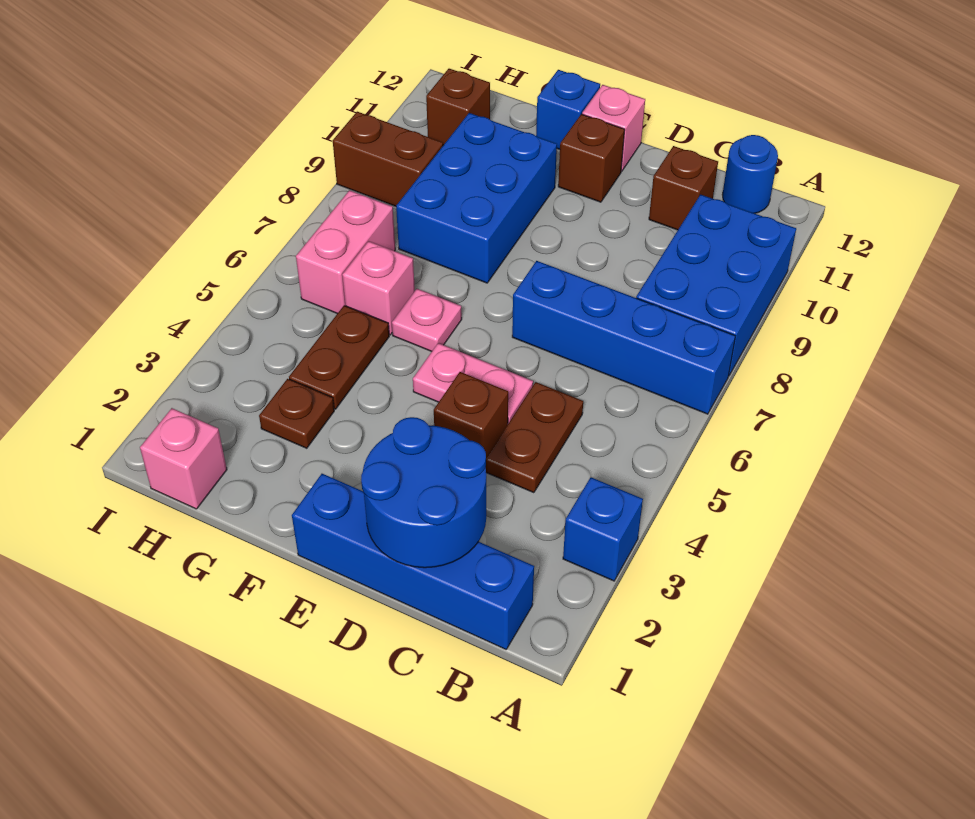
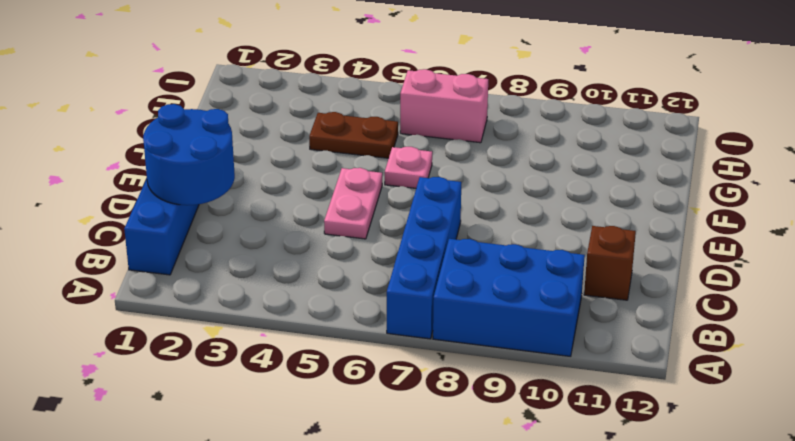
none -> blue brick A3 level 1
none -> blue round brick B12 level 1
none -> brown plate C4:C5 level 1

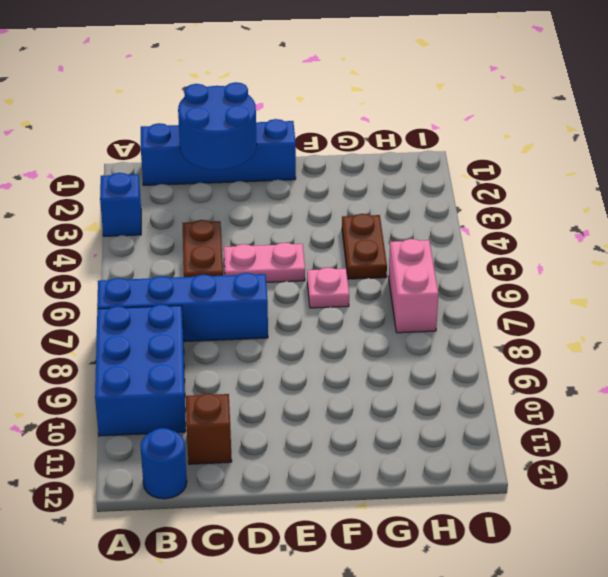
none -> brown brick D4 level 1
none -> brown brick E11 level 1
none -> pink brick E12 level 1

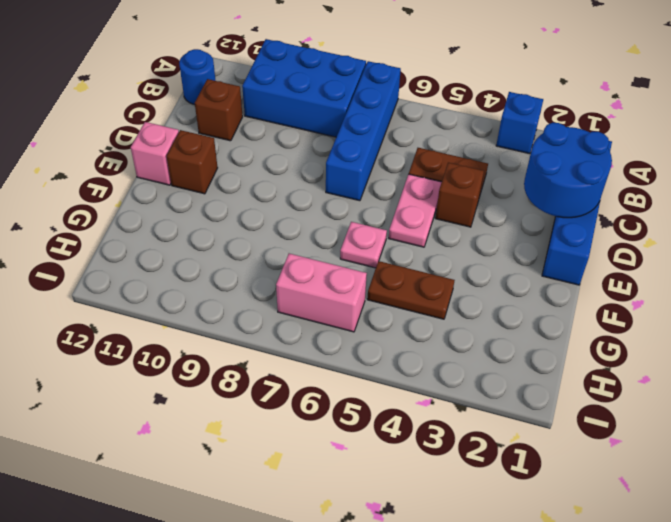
none -> blue brick F8:G10 level 1
none -> blue brick F12 level 1
none -> brown plate G3 level 1

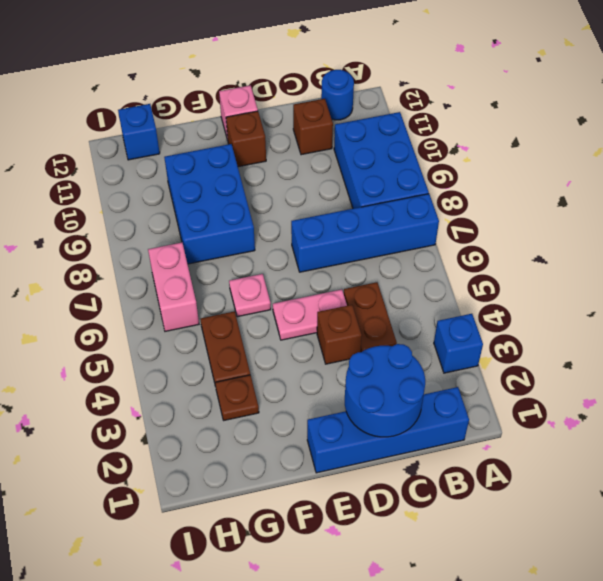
blue brick H12 level 1 -> blue brick F12 level 1
none -> pink brick G6 level 1
none -> pink brick H1 level 1
none -> brown brick H9:I9 level 1

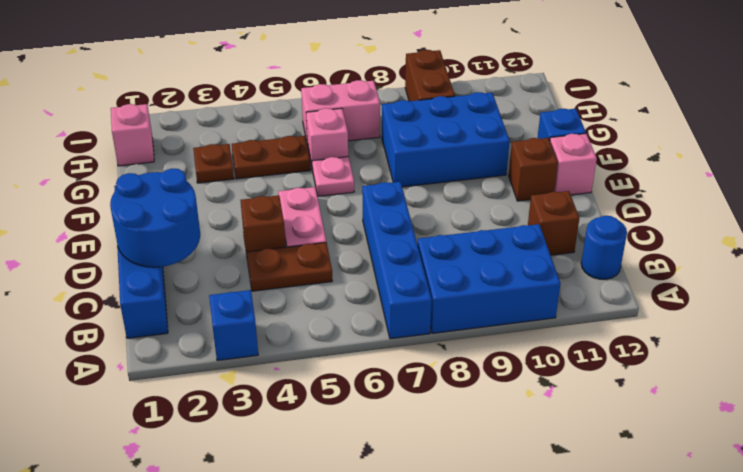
none -> brown brick H11 level 1

